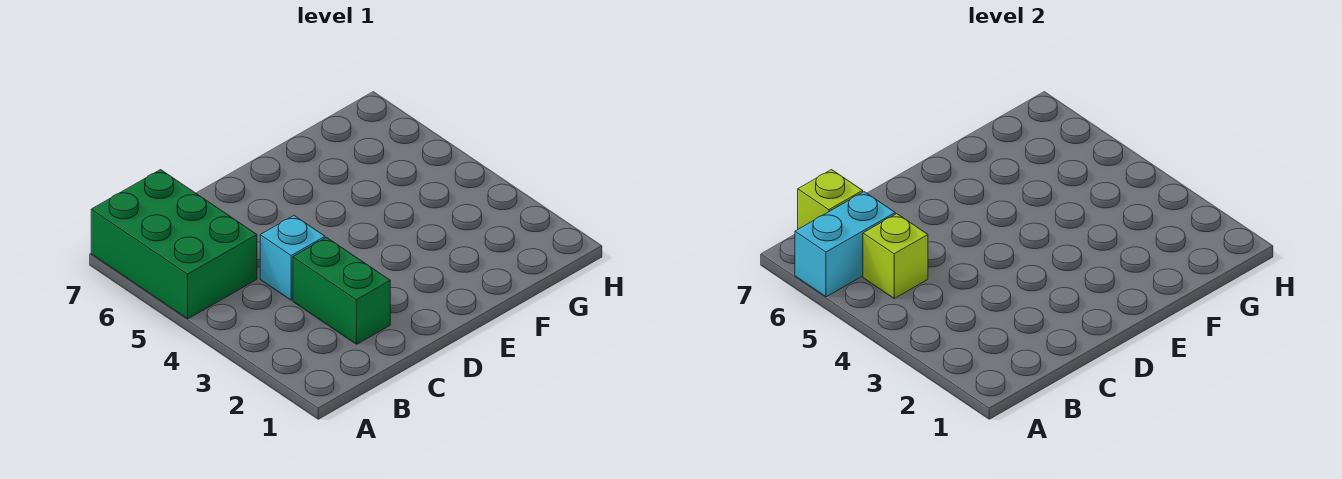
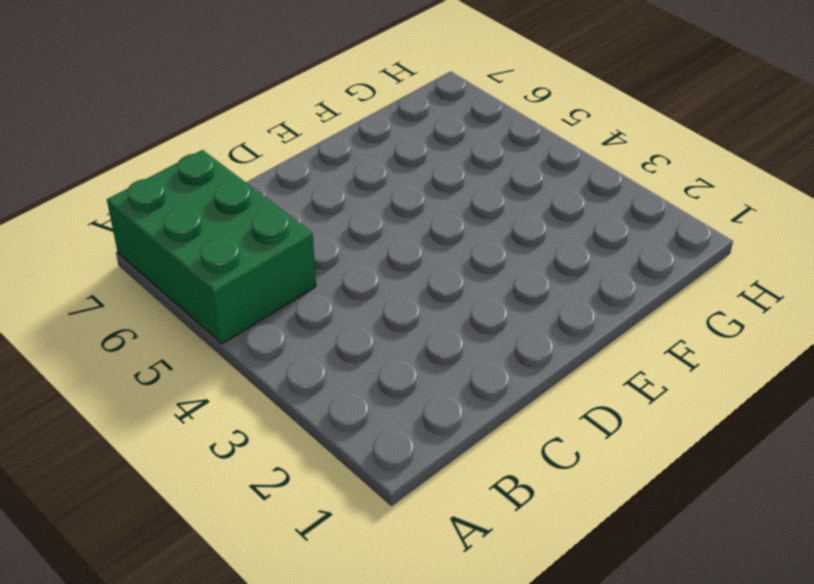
none -> green brick C2:C3 level 1
none -> cyan brick C4 level 1

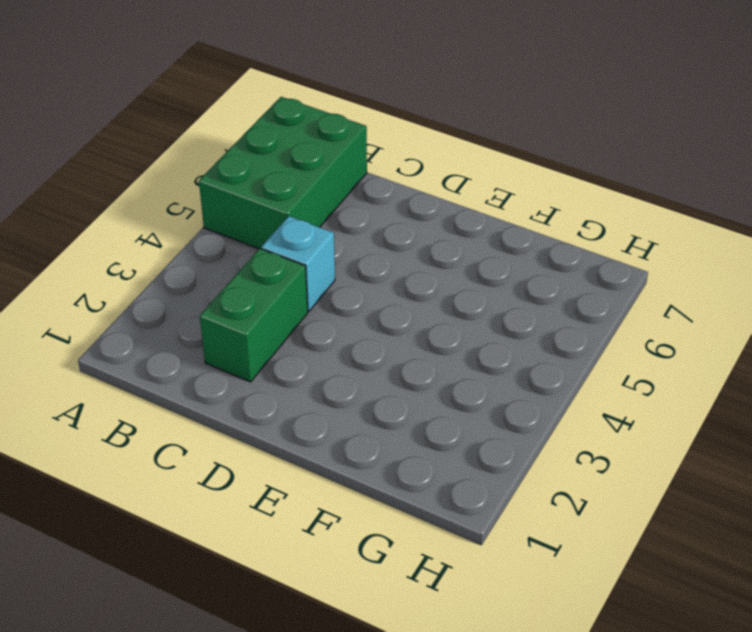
none -> cyan brick A6:B6 level 2
none -> lime brick B5 level 2

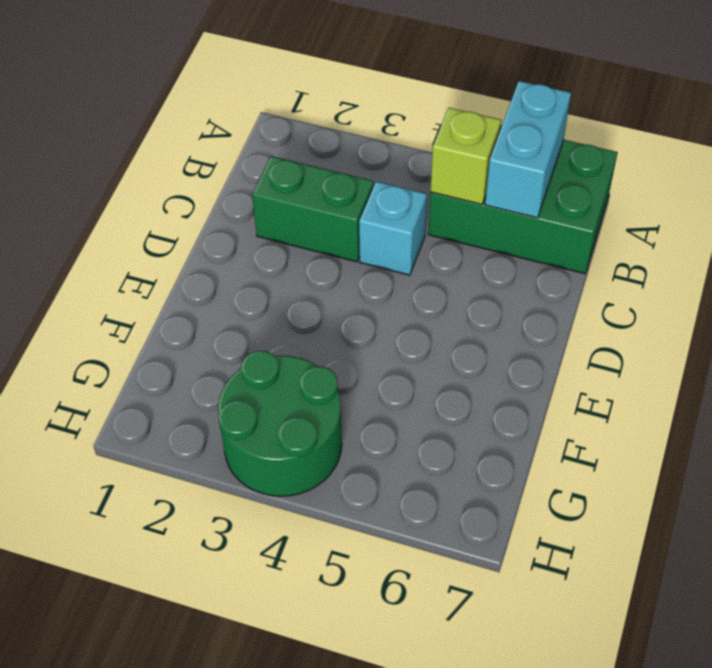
green round brick G3:H4 level 1 -> none
none -> lime brick B7 level 2

